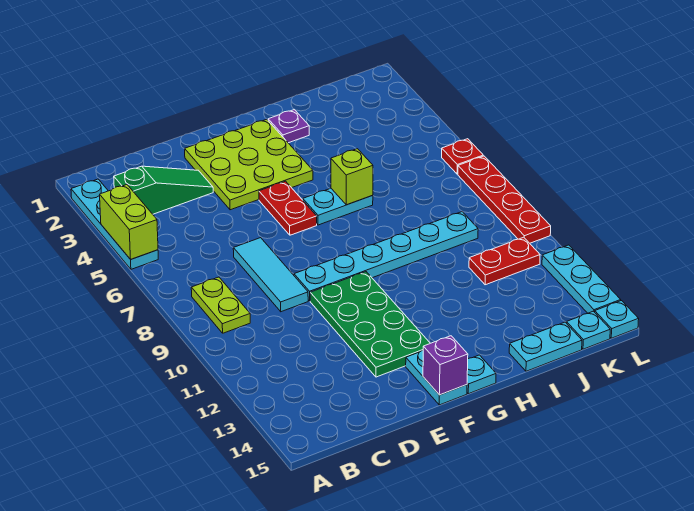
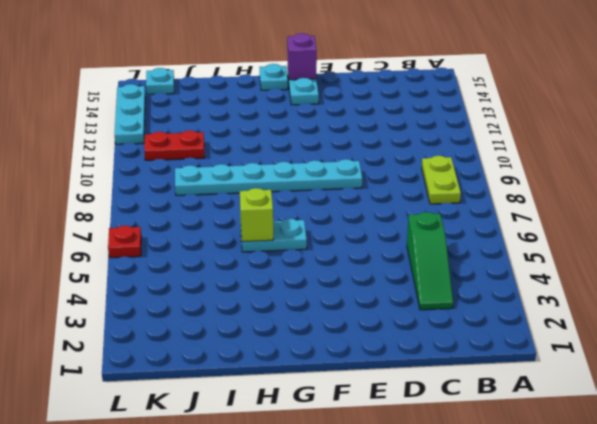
green slope C3:C5 level 1 top 5 -> green slope B3:D3 level 1 top B
none -> cyan plate A2:A5 level 1
none -> cyan tile D7:D9 level 1
none -> lime plate E2:G4 level 1

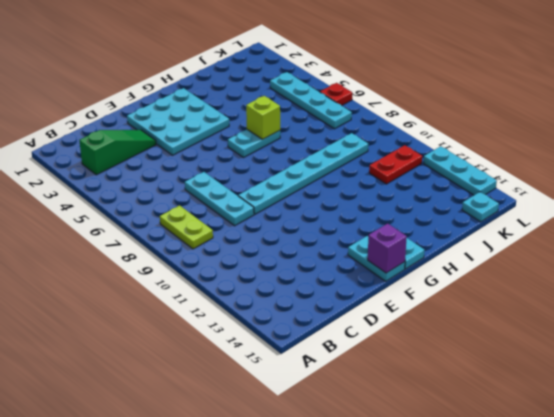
cyan plate D7:D9 level 1 -> cyan tile D7:D9 level 1
cyan plate E2:G4 level 1 -> lime plate E2:G4 level 1
cyan plate K4:K7 level 1 -> cyan plate A2:A5 level 1
none -> green plate E10:F13 level 1
none -> red plate F5:F6 level 1
none -> purple plate H2 level 1

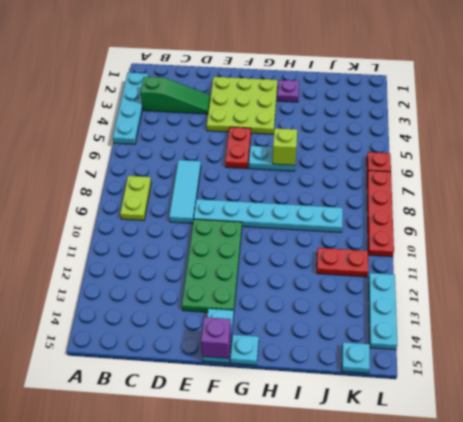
none -> cyan plate I15:J15 level 1
none -> cyan plate L15 level 1
none -> lime brick A4:A5 level 2

